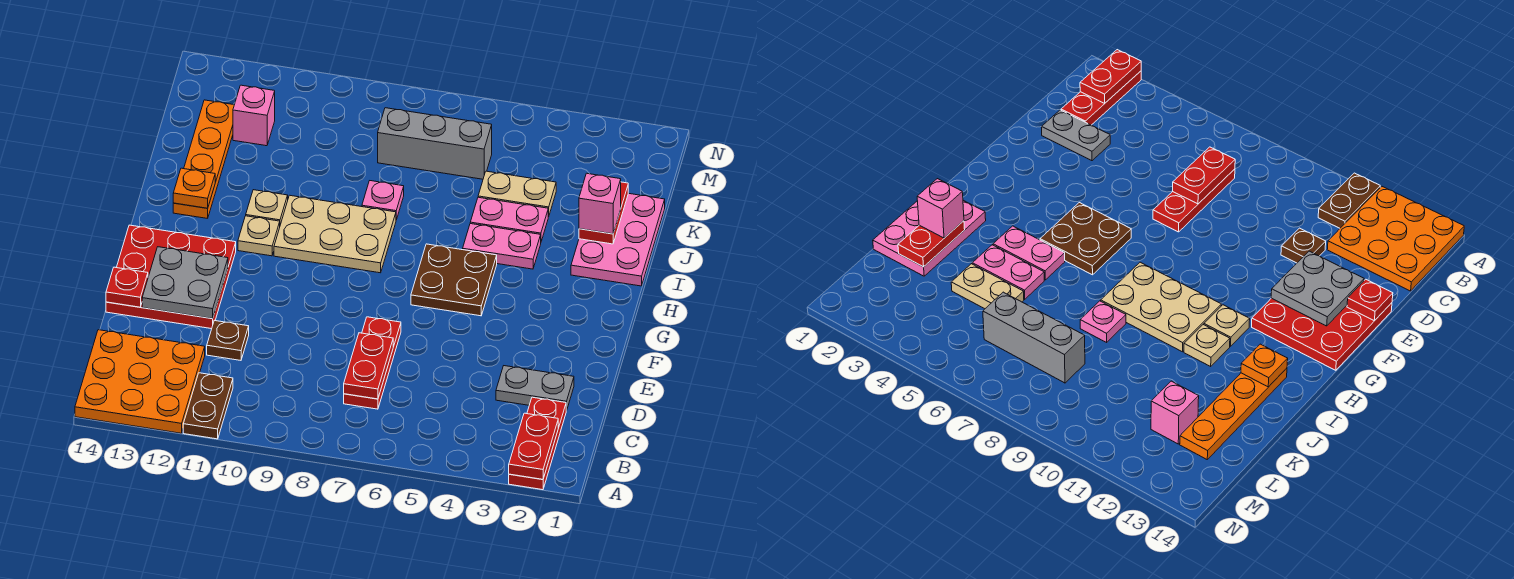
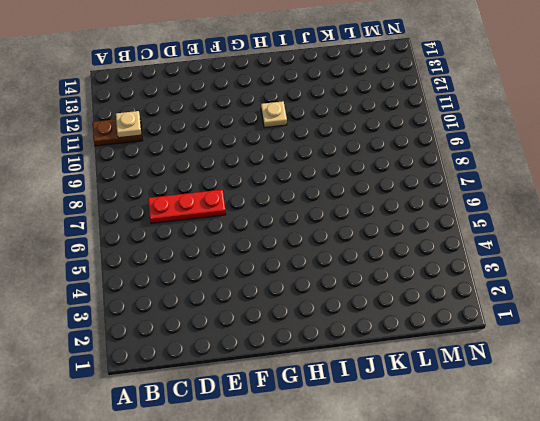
tan plate B11 level 2 -> tan plate I11 level 1
none -> red plate A2:C2 level 1
none -> orange plate A12:C14 level 1
none -> grey plate D2:D3 level 1

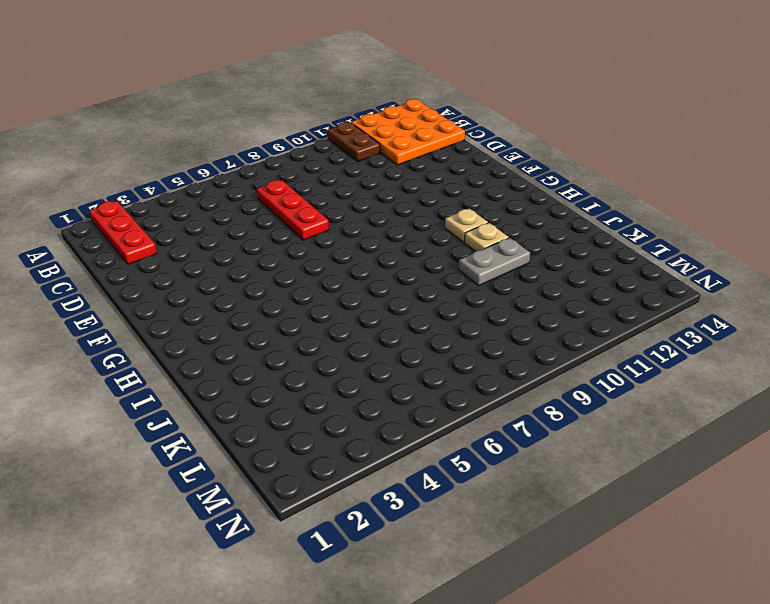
grey plate J10:J11 level 1 -> grey plate D2:D3 level 1
none -> brown plate D11 level 1
none -> red plate E12:G14 level 1
none -> brown plate G5:H6 level 1

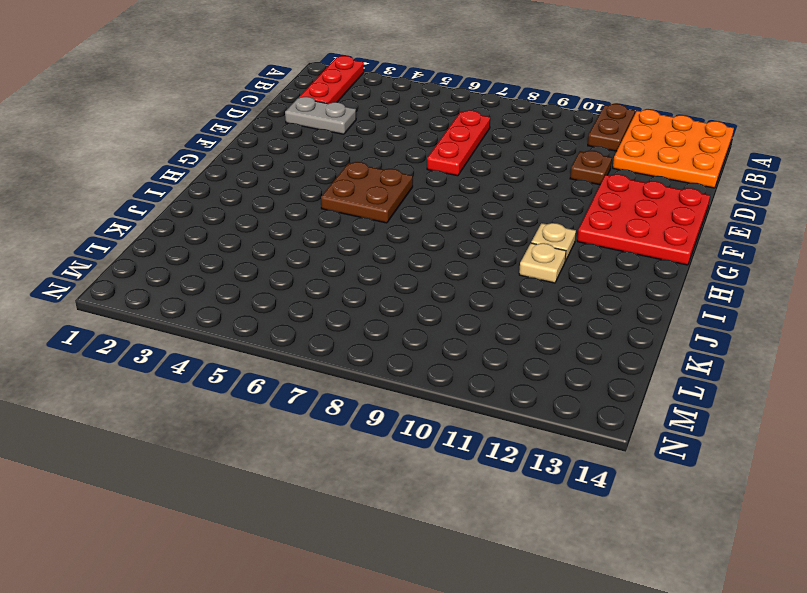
none -> tan plate H8:I10 level 1
none -> pink plate I1:K2 level 1
none -> pink plate I4:I5 level 1

